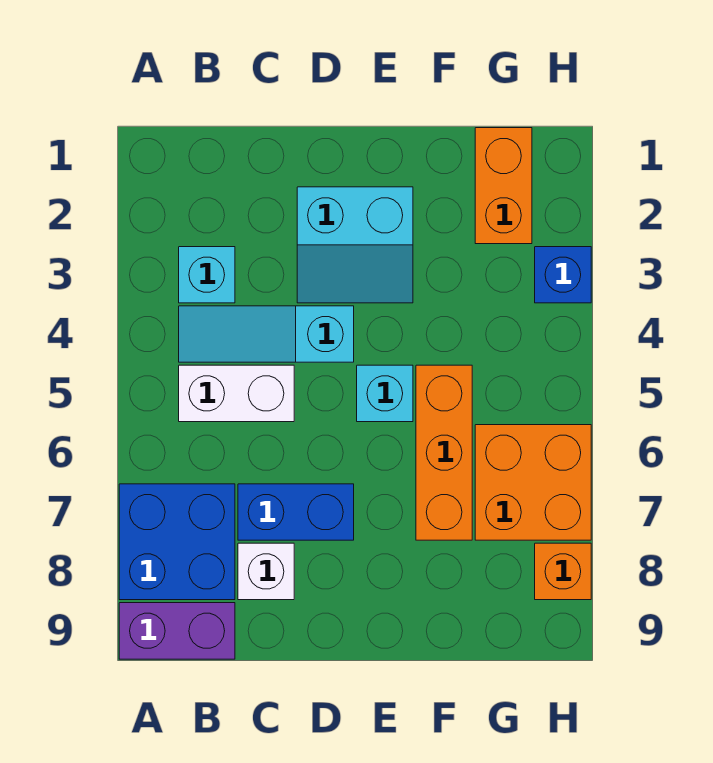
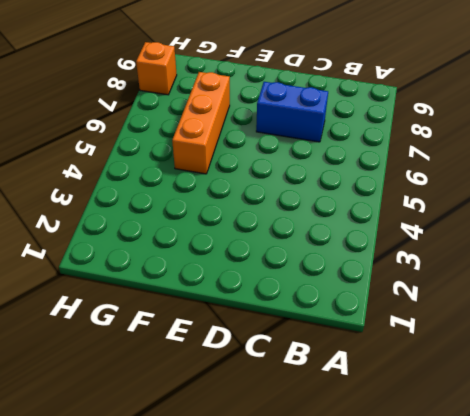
none -> blue brick A7:B8 level 1
none -> purple brick A9:B9 level 1
none -> cyan brick B3 level 1

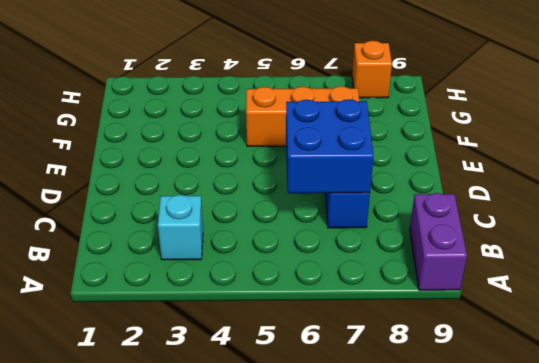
blue brick C6:D7 level 2 -> blue brick A7:B8 level 1
none -> cyan slope B4:D4 level 1 top D
none -> white brick B5:C5 level 1
none -> white brick C8 level 1

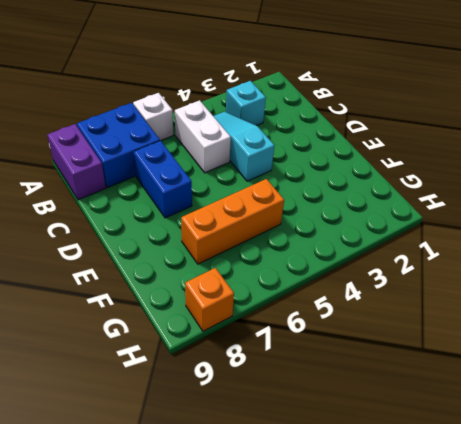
white brick A6 level 1 -> white brick C8 level 1
none -> cyan slope D2:E3 level 1 top 2
none -> cyan brick E5 level 1
none -> orange brick G1:G2 level 1

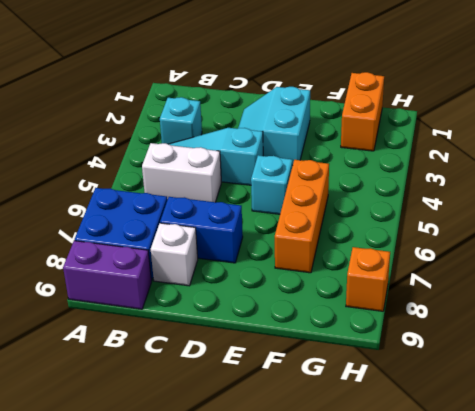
cyan slope D2:E3 level 1 top E -> cyan slope D2:E3 level 1 top 2
none -> orange brick G6:H7 level 1
none -> blue brick H3 level 1

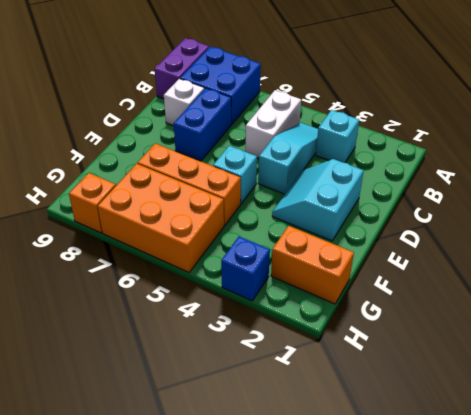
orange brick G5:H7 level 1 -> orange brick G6:H7 level 1

